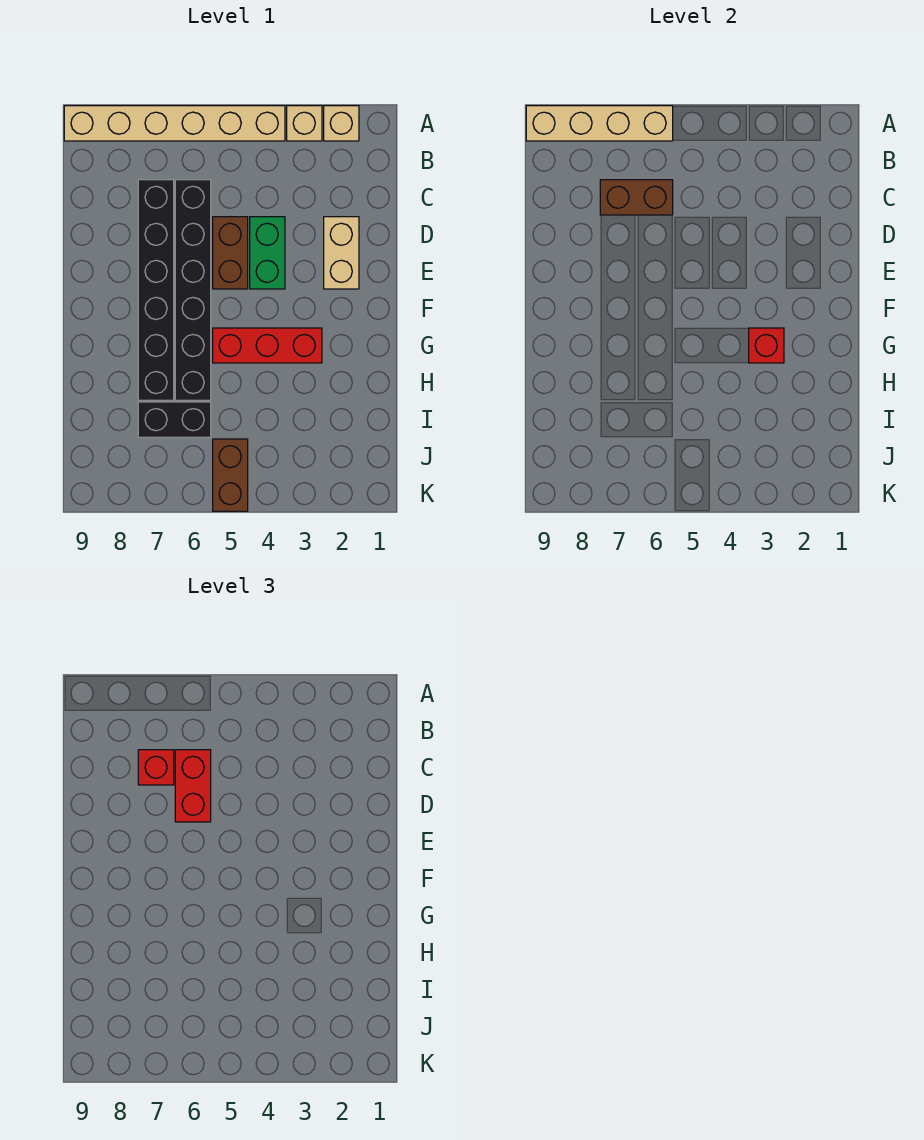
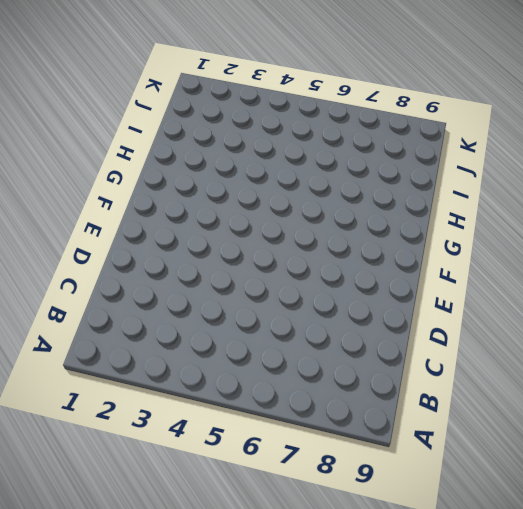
none -> tan brick A2 level 1
none -> tan brick A3 level 1
none -> tan brick A4:A9 level 1

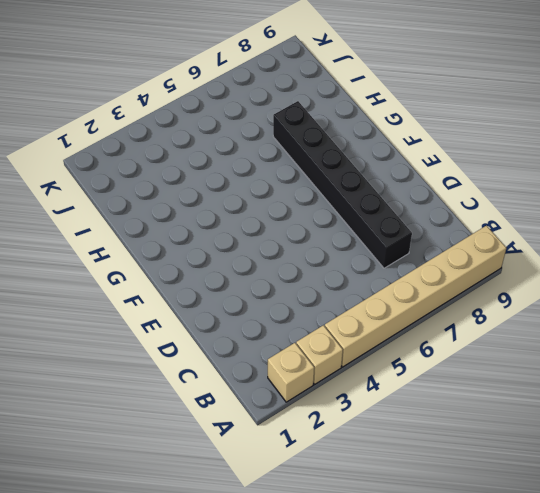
none -> black brick C6:H6 level 1
none -> tan brick D2:E2 level 1
none -> green brick D4:E4 level 1

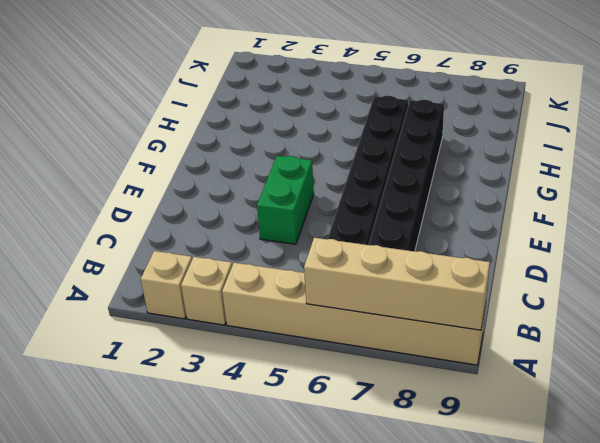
none -> tan brick D2:E2 level 1
none -> brown brick D5:E5 level 1
none -> red brick G3:G5 level 1

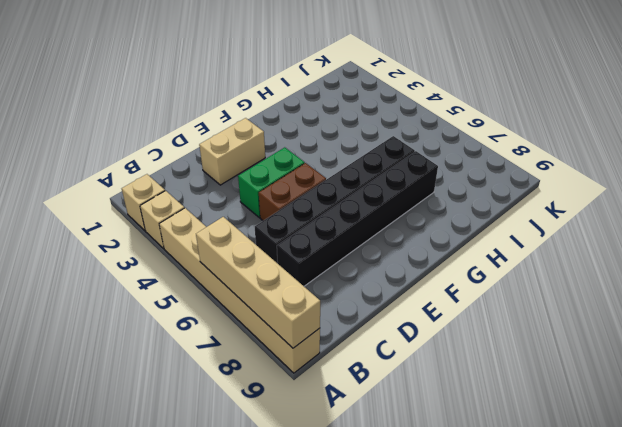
none -> red brick G3:G5 level 1
none -> black brick I6:I7 level 1
none -> brown brick J5:K5 level 1

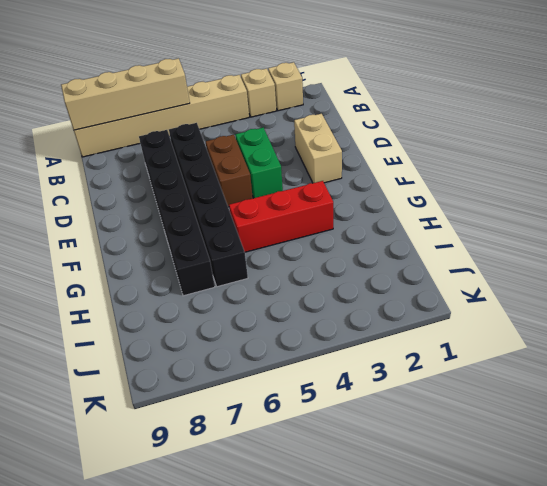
none -> black brick I6:I7 level 1
none -> brown brick J5:K5 level 1
none -> brown brick C6:C7 level 2

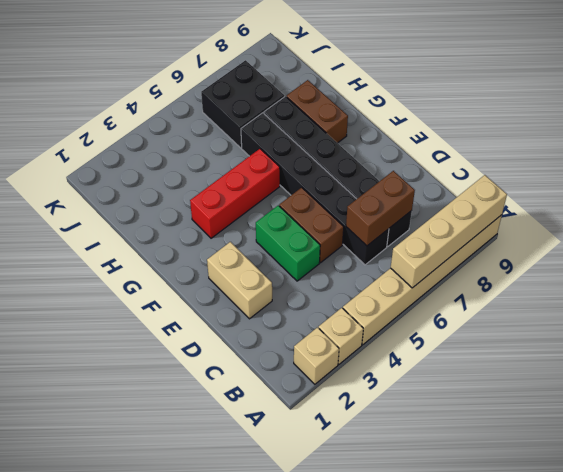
brown brick G8:H8 level 1 -> brown brick J5:K5 level 1
black brick I6:J7 level 1 -> black brick I6:I7 level 1
none -> red brick G3 level 2
none -> red brick C6:D6 level 3
none -> red brick C7 level 3

